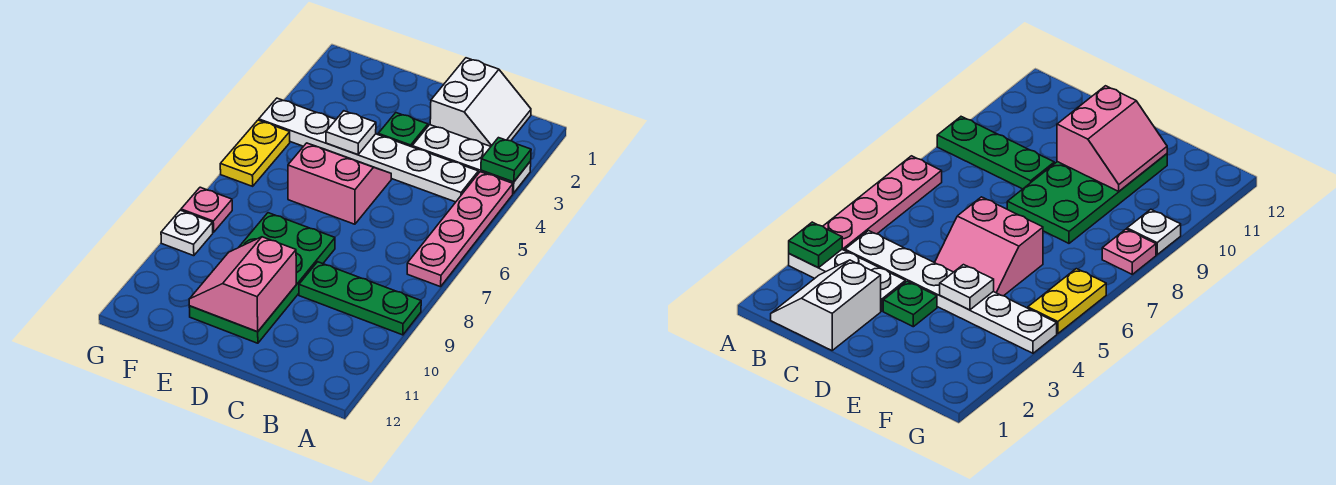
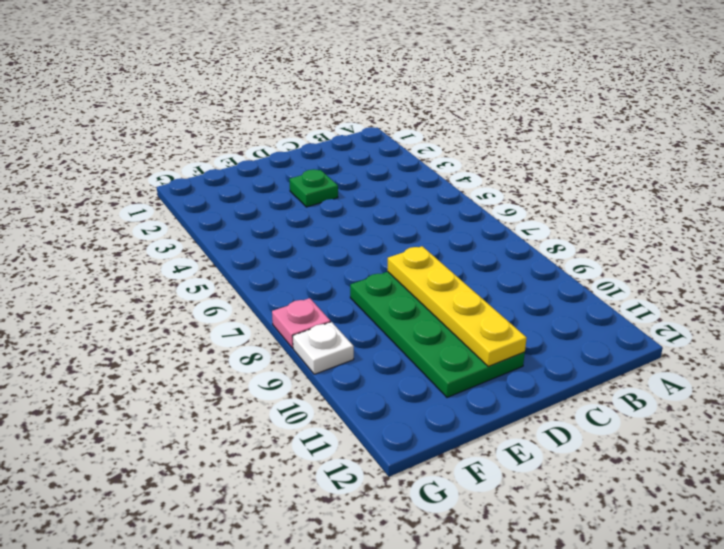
yellow plate D8:D11 level 2 -> pink slope D10:E11 level 2 top D
none -> white plate A3:C3 level 1
none -> pink plate A4:A7 level 1
none -> green plate A9:C9 level 1

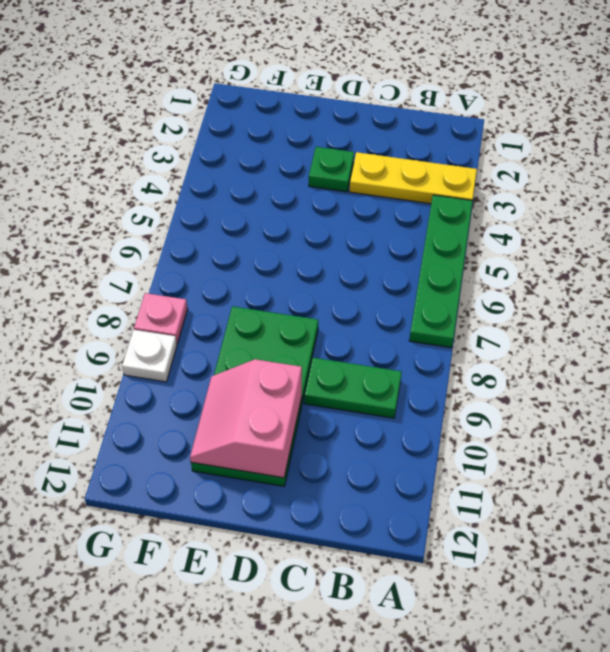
yellow plate A3:C3 level 1 -> white plate A3:C3 level 1
green plate A4:A7 level 1 -> pink plate A4:A7 level 1
green plate B9:C9 level 1 -> green plate A9:C9 level 1
none -> white slope B1:C2 level 1 top C
none -> white plate B4:G4 level 1
none -> pink slope D5:E6 level 1 top 6

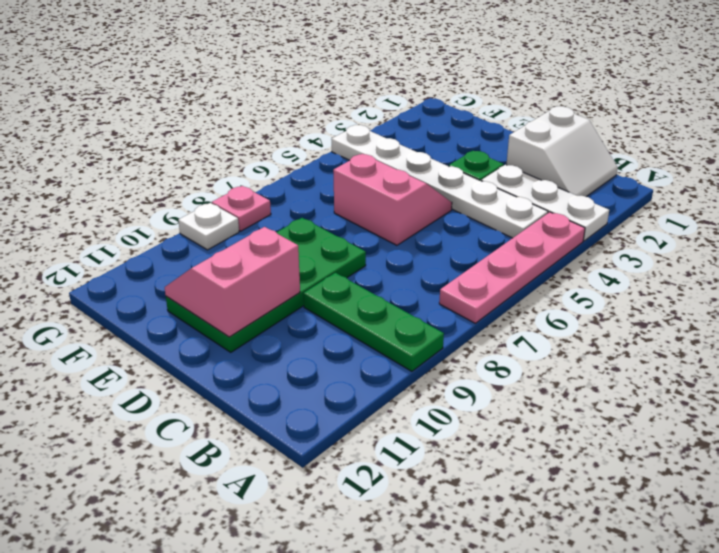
none -> yellow plate G5:G6 level 1
none -> green plate A3 level 2
none -> white plate E4 level 2

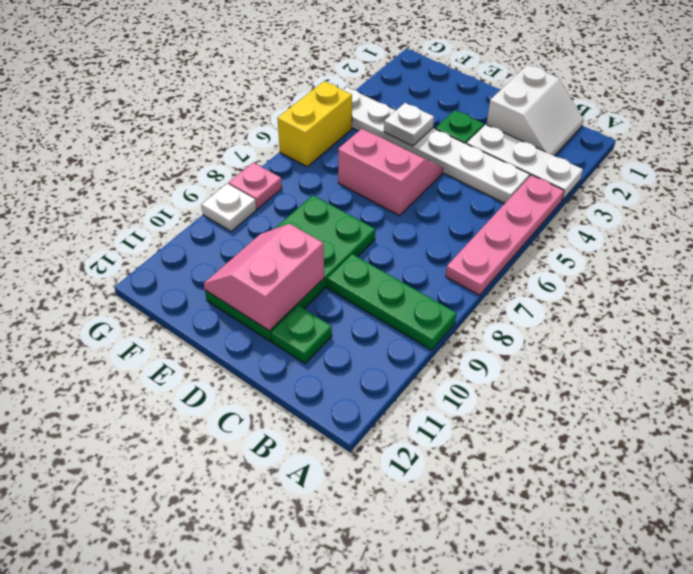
green plate C11 level 1 -> green plate A3 level 2
yellow brick G5:G6 level 1 -> yellow plate G5:G6 level 1

